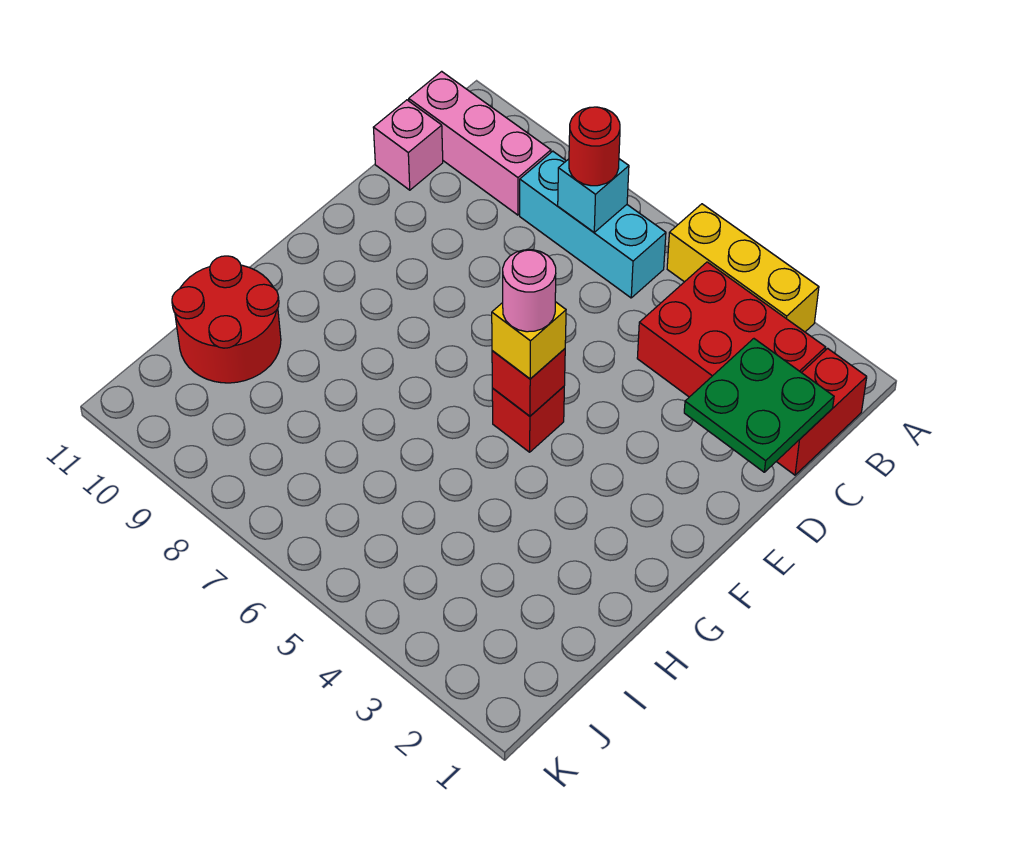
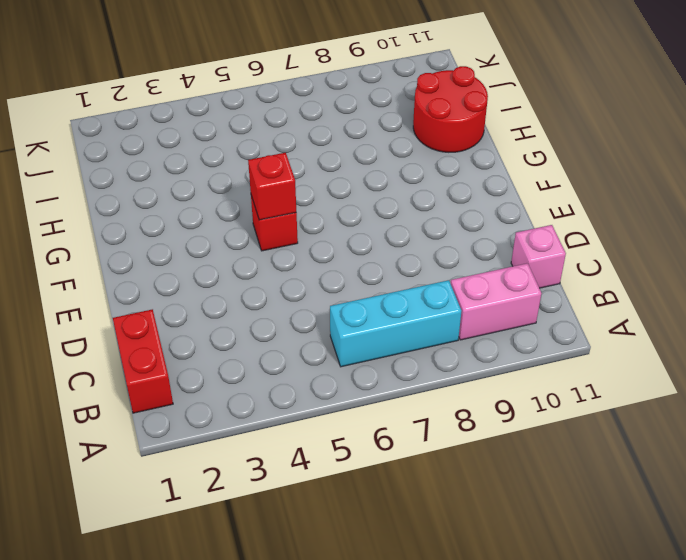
pink brick B9:B10 level 1 -> pink brick B9:B11 level 1
none -> yellow brick A3:A5 level 1
none -> red brick B2:C4 level 1
none -> cyan brick B7 level 2

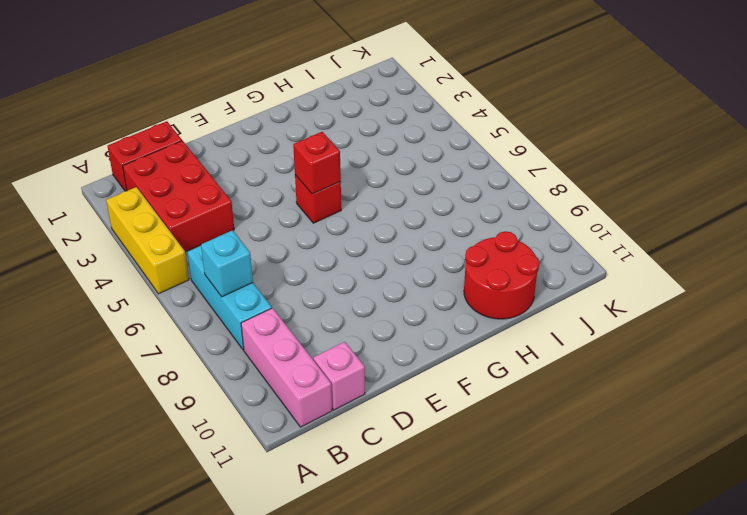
none -> green plate C1:D2 level 2
none -> red round brick B7 level 3
none -> yellow brick F5 level 3

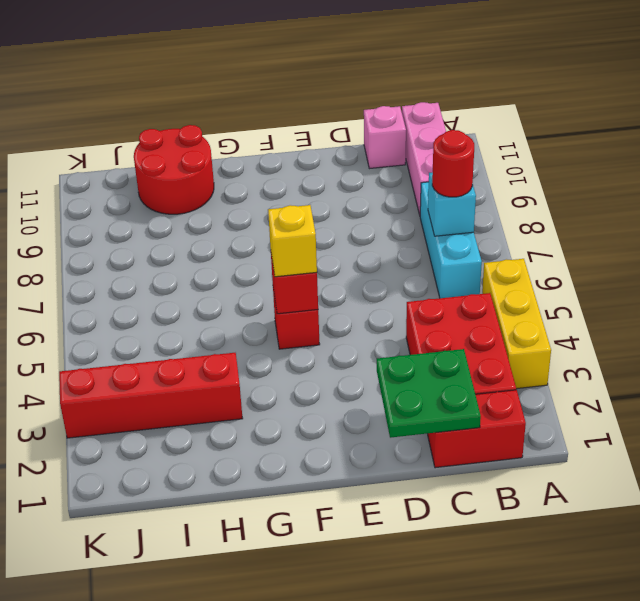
red brick H3:K3 level 1 -> none
none -> pink round brick F5 level 4

